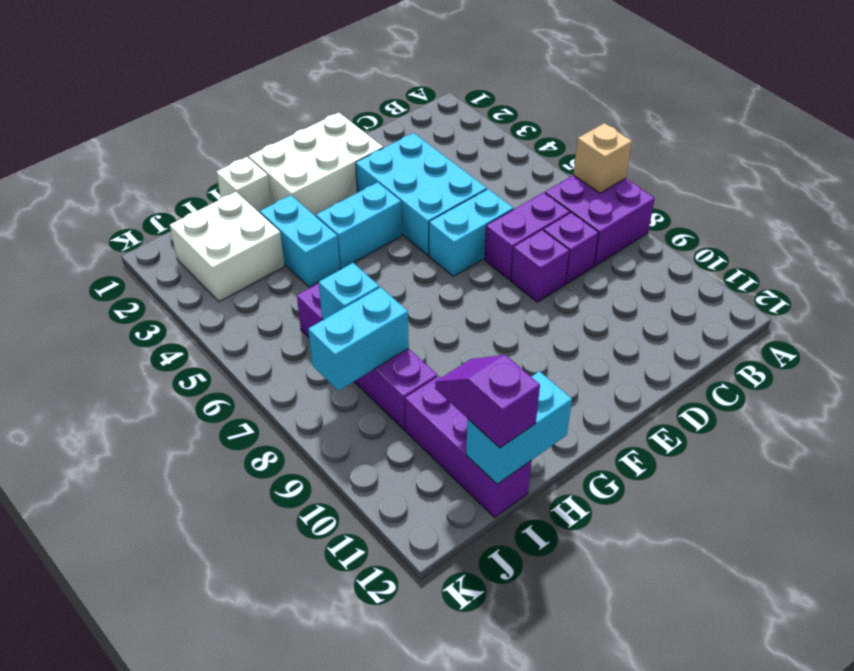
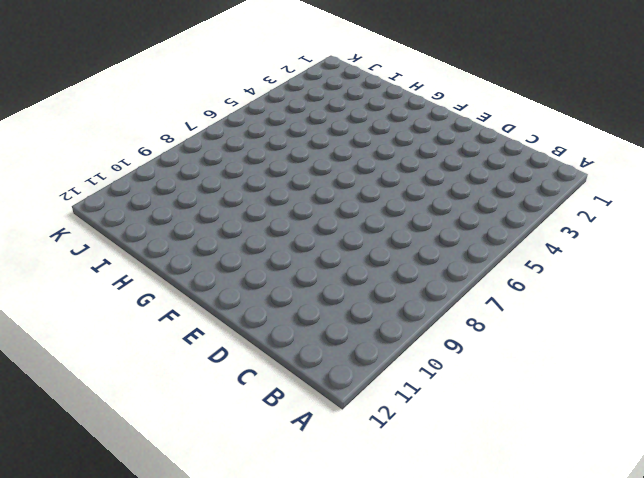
none -> purple brick A7:B8 level 1
none -> purple brick C7:D7 level 1
none -> purple brick C8 level 1

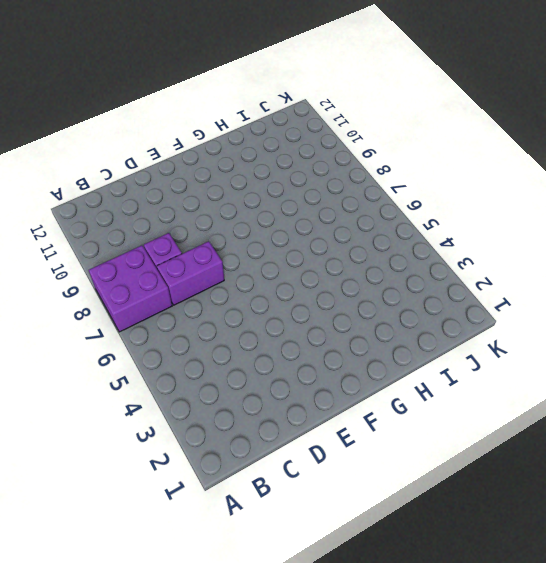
none -> cyan brick D3:E5 level 1
none -> cyan brick D6:E6 level 1
none -> purple brick D8 level 1

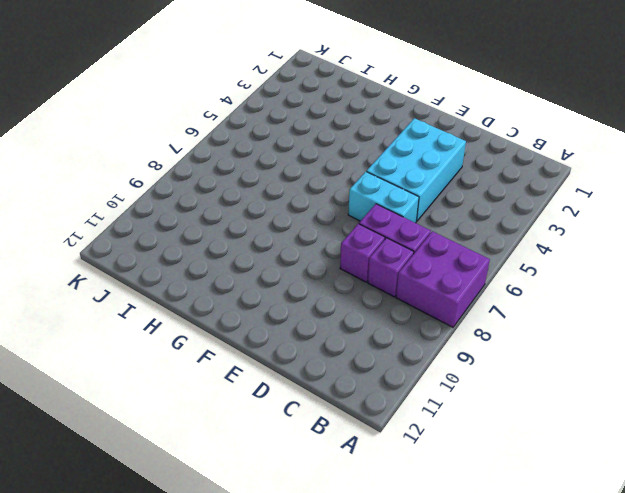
none -> white brick E1:G2 level 1
none -> cyan brick F4:G4 level 1
none -> white brick H1 level 1

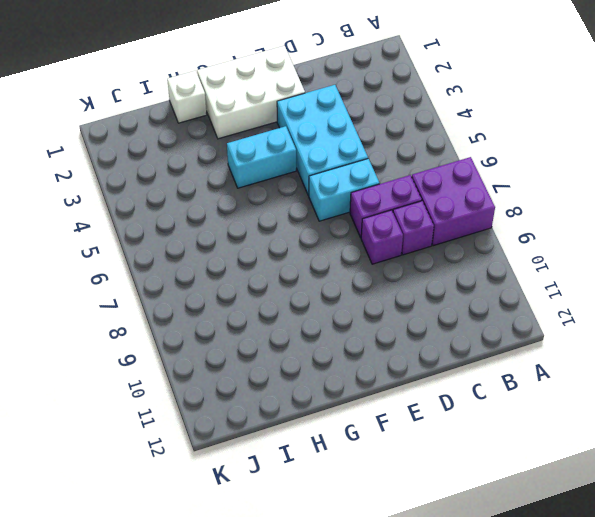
none -> cyan brick H3:H4 level 1
none -> white brick I2:J3 level 1
none -> purple brick I6:I9 level 1

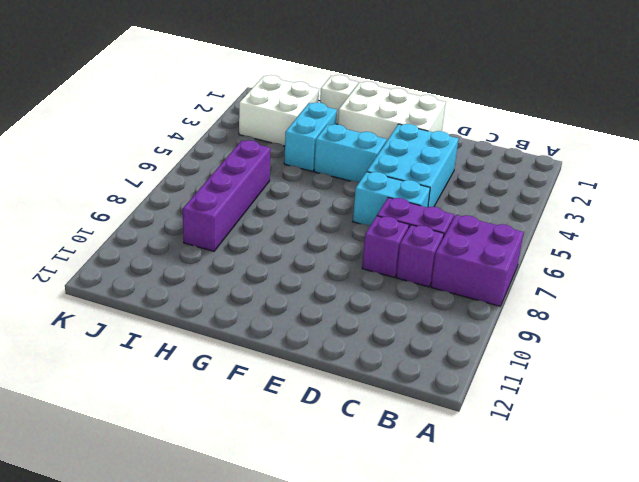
none -> purple brick I10:I12 level 1
none -> tan brick A7 level 2
none -> cyan brick H12:I12 level 2

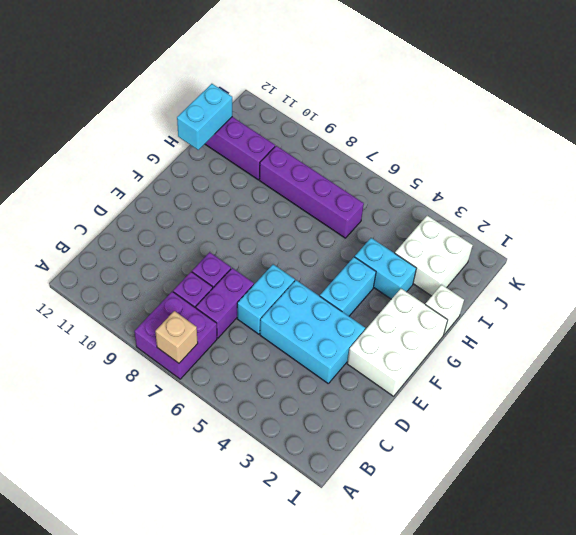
none -> cyan brick I7 level 2
none -> cyan brick I8:J8 level 2
none -> purple slope I11:I12 level 3 top 12

